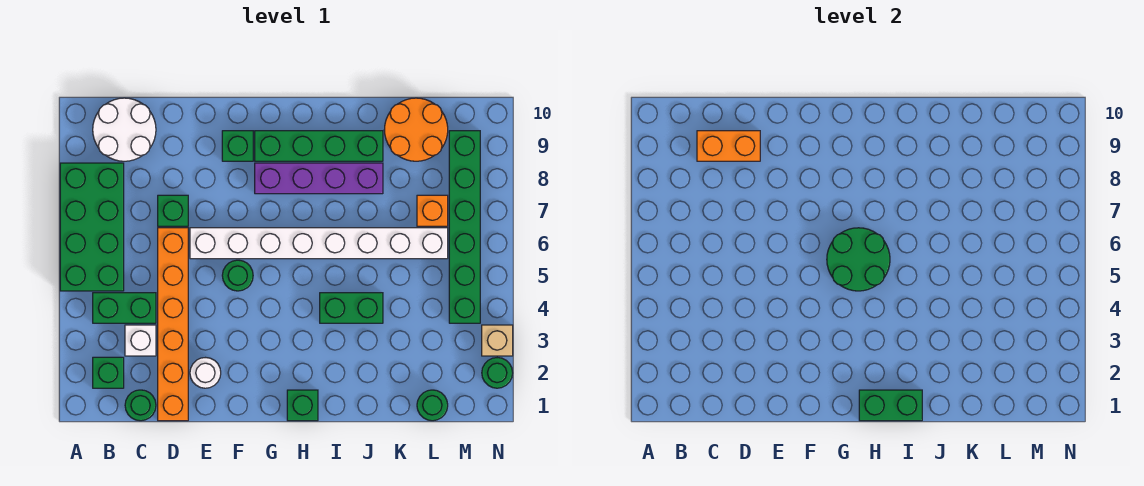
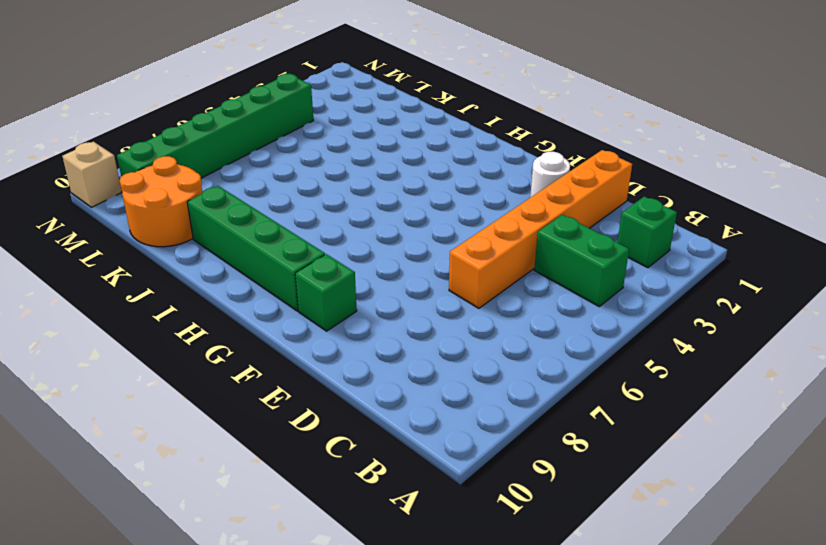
tan brick N10 level 1 -> tan brick N3 level 1
none -> green brick A5:B8 level 1
none -> white round brick B9:C10 level 1
none -> green round brick C1 level 1

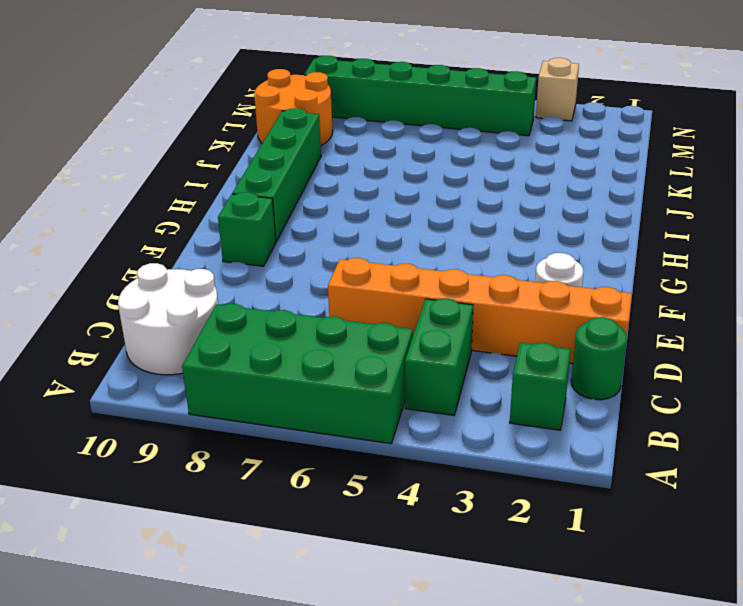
none -> white brick C3 level 1
none -> green brick D7 level 1
none -> white brick E6:L6 level 1

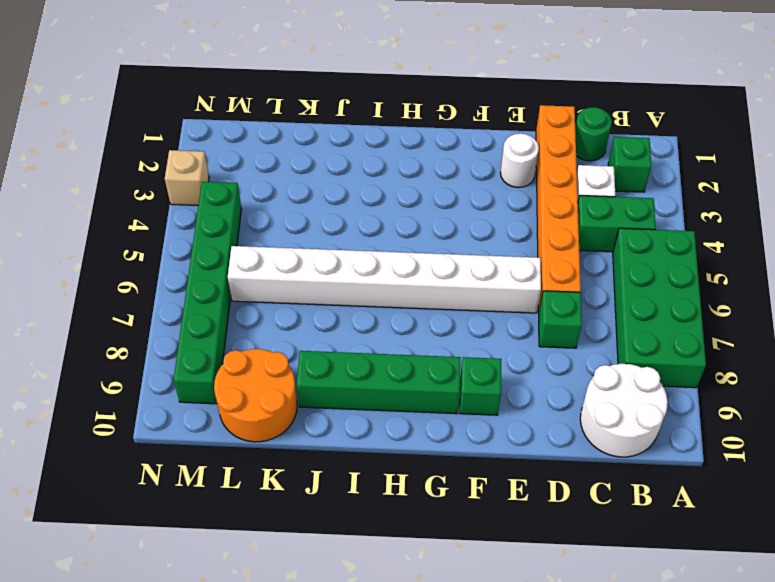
none -> green round brick F5 level 1
none -> purple brick G8:J8 level 1
none -> green brick H1 level 1

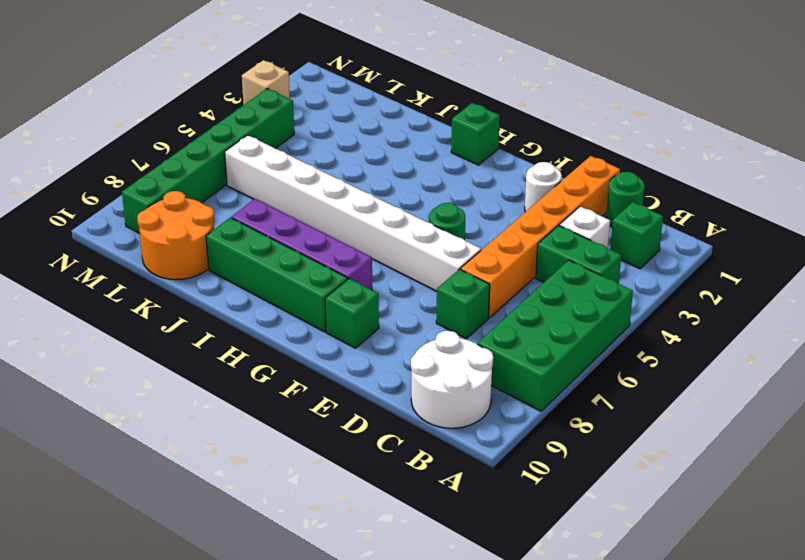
none -> green brick I4:J4 level 1
none -> green round brick L1 level 1
none -> orange brick L7 level 1

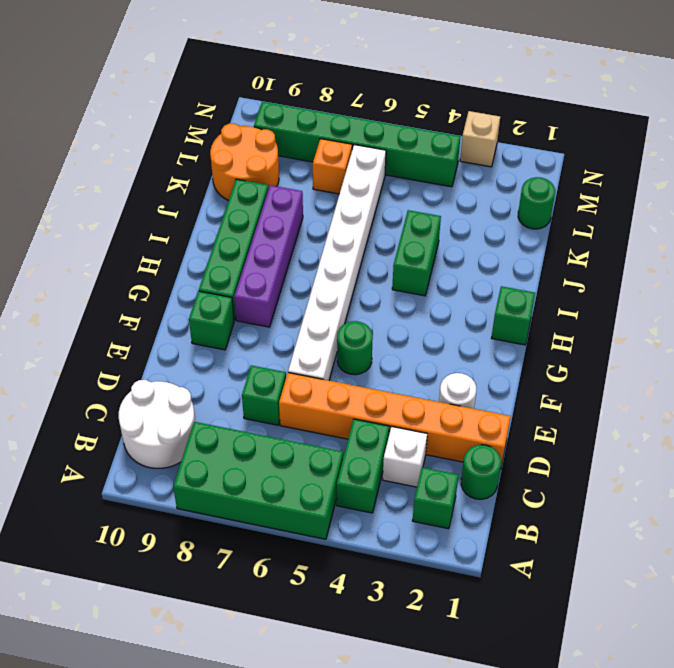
none -> green round brick N2 level 1
none -> orange brick C9:D9 level 2
none -> green round brick G5:H6 level 2

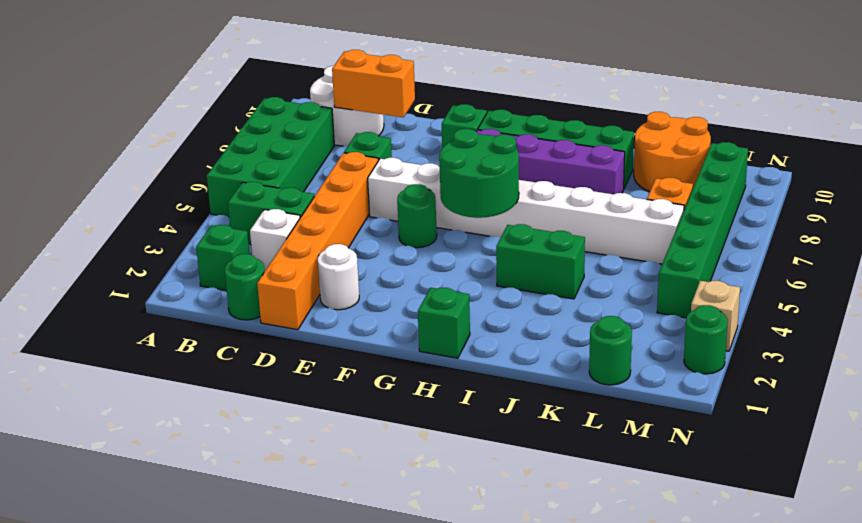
none -> green brick H1:I1 level 2

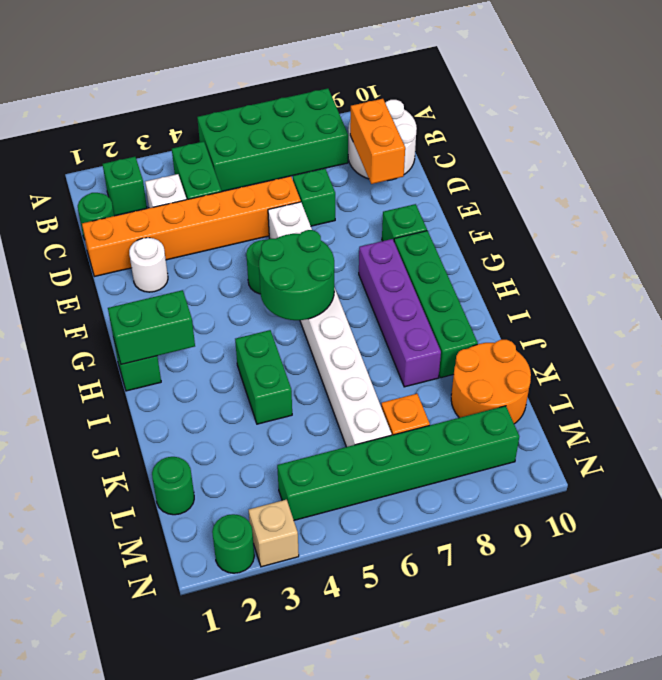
green brick H1:H2 level 2 -> green brick H1:I1 level 2

